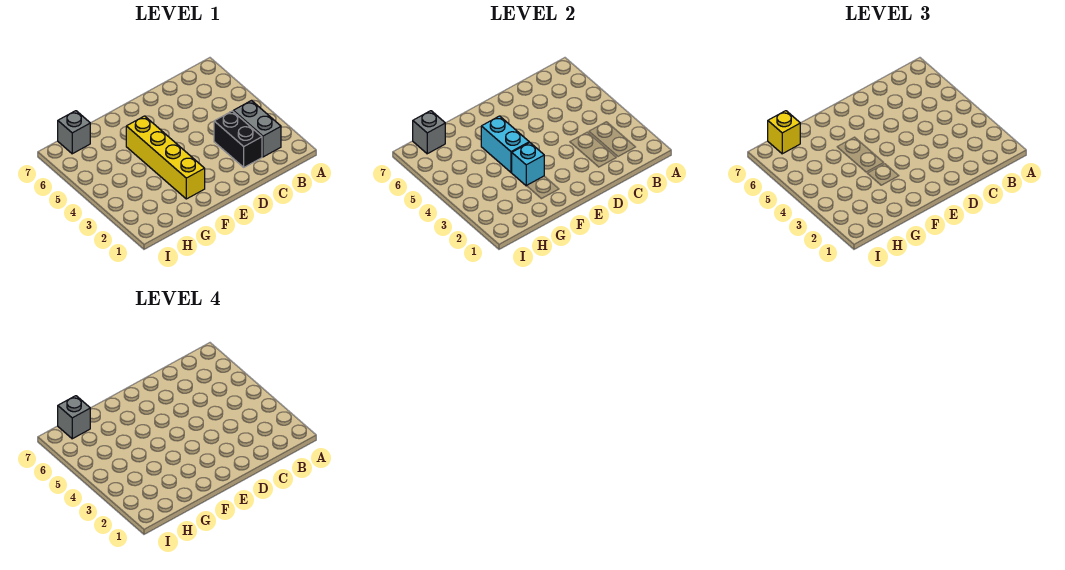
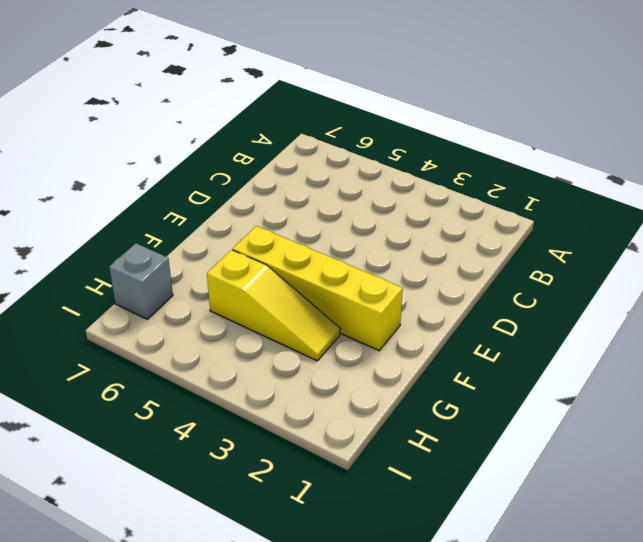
yellow slope G3:G5 level 1 top 5 -> none
none -> grey brick B2:B3 level 1
none -> black brick C2:C3 level 1

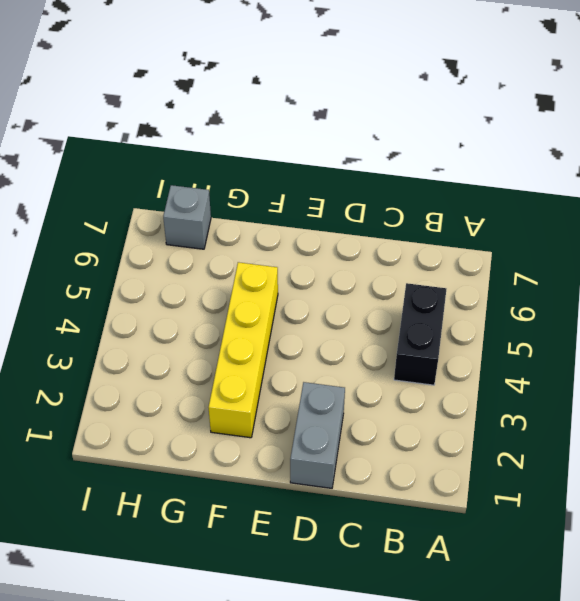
black brick B4:B5 level 1 -> black brick C2:C3 level 1
grey brick D1:D2 level 1 -> grey brick B2:B3 level 1
none -> cyan brick F3 level 2
none -> cyan brick F4:F5 level 2

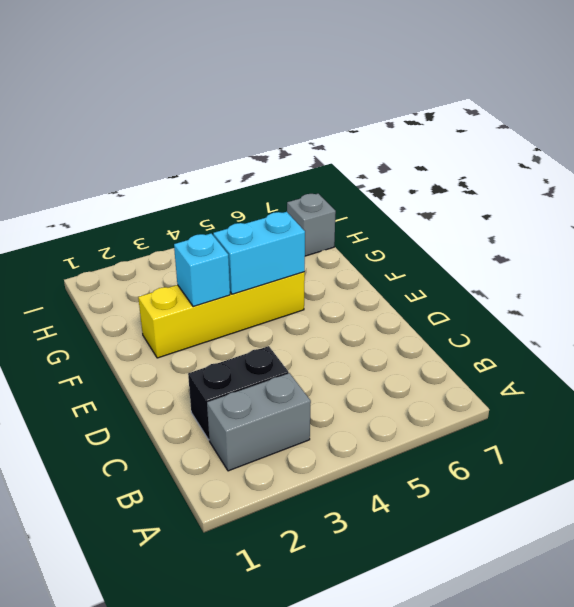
none -> grey brick H7 level 2
none -> yellow brick H7 level 3

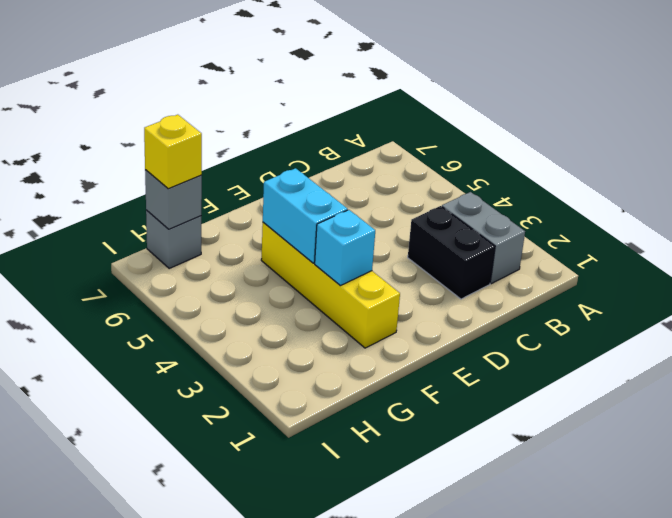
none -> grey brick H7 level 4

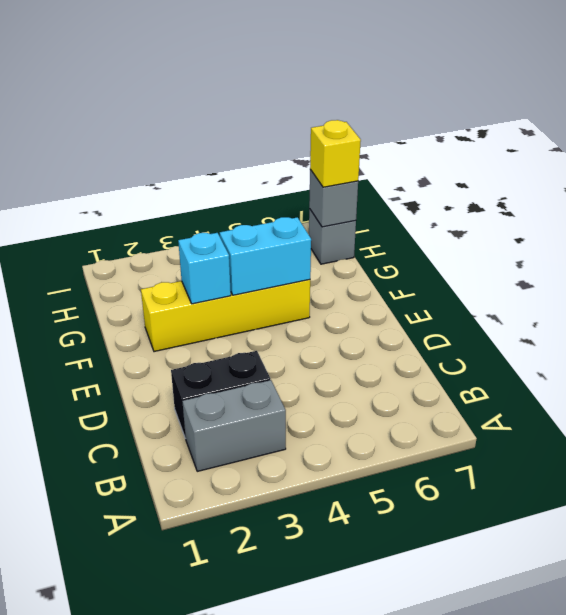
none -> grey brick H7 level 4

